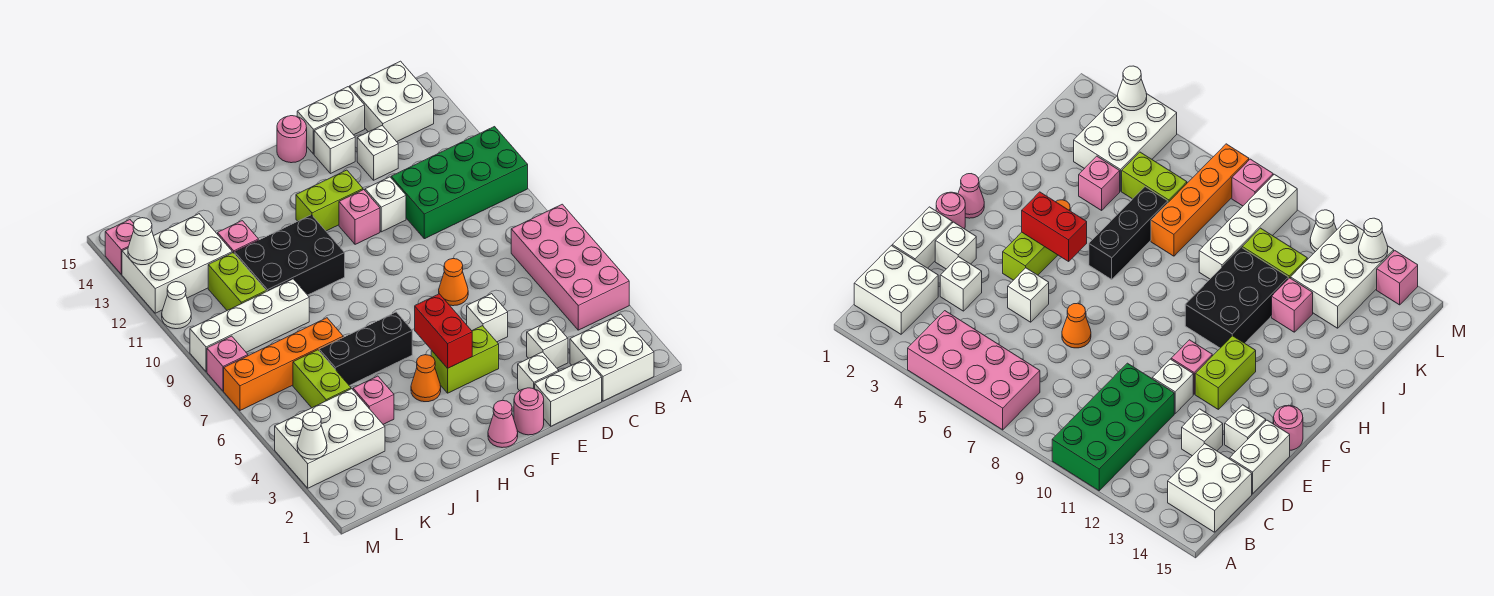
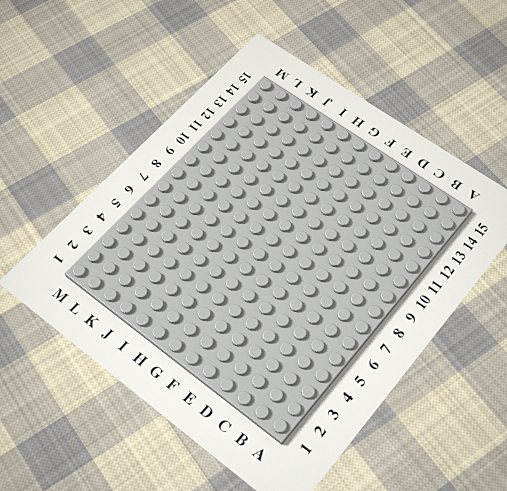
none -> pink brick A4:B7 level 1
none -> green brick A10:D11 level 1
none -> white brick B1:C2 level 1
none -> white brick B14:C15 level 1

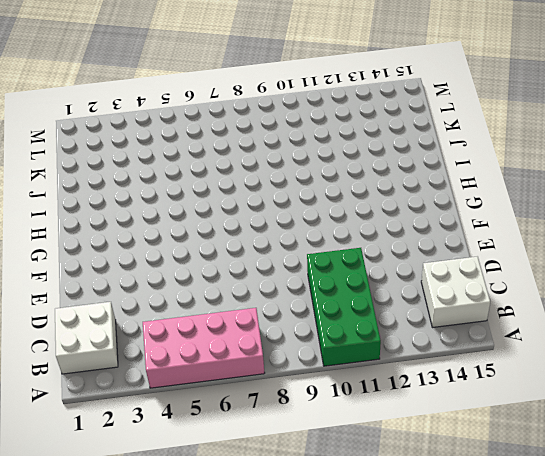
none -> white brick D1:E1 level 1
none -> white brick D3 level 1
none -> white brick D13 level 1
none -> white brick D15:E15 level 1

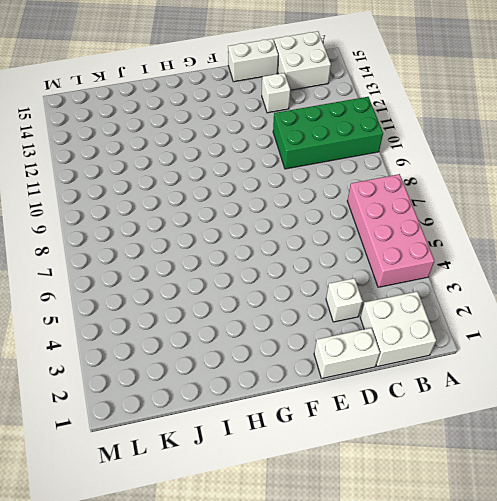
none -> white brick E2 level 1
none -> white brick E5 level 1
none -> orange cone E7 level 1
none -> white brick E11 level 1

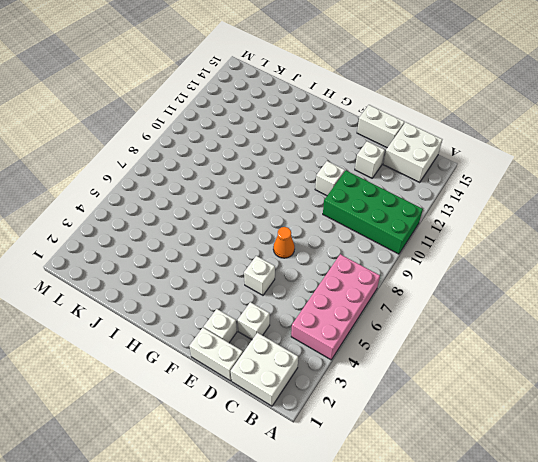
none -> white brick E14 level 1
none -> pink round brick F1 level 1
none -> lime brick F4:G4 level 1
none -> pink brick F11 level 1

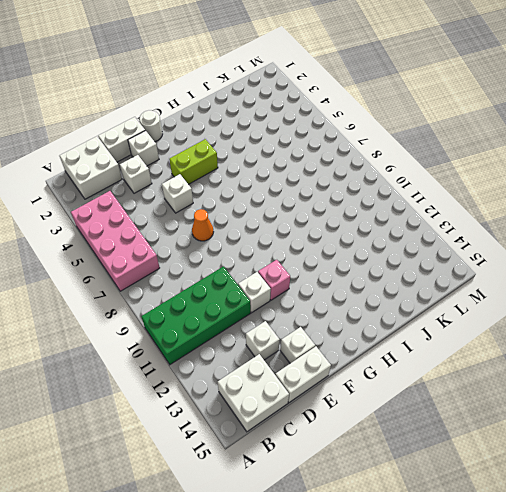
white round brick F1 level 1 -> pink round brick F1 level 1
none -> lime brick F12:G12 level 1
none -> pink round brick F15 level 1
none -> pink cone G1 level 1
none -> orange cone H4 level 1

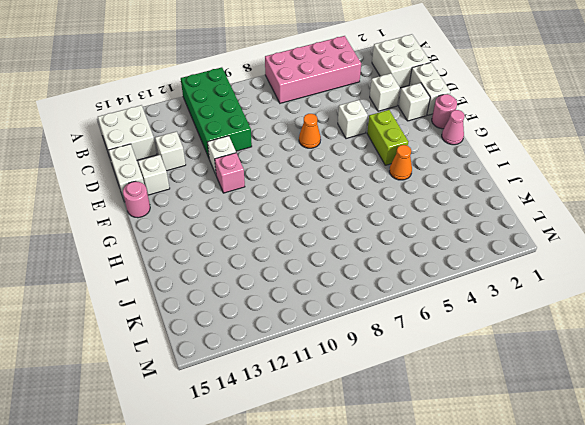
none -> lime brick F12:G12 level 1
none -> black brick H6:J6 level 1
none -> black brick H10:J11 level 1
none -> pink brick J4 level 1

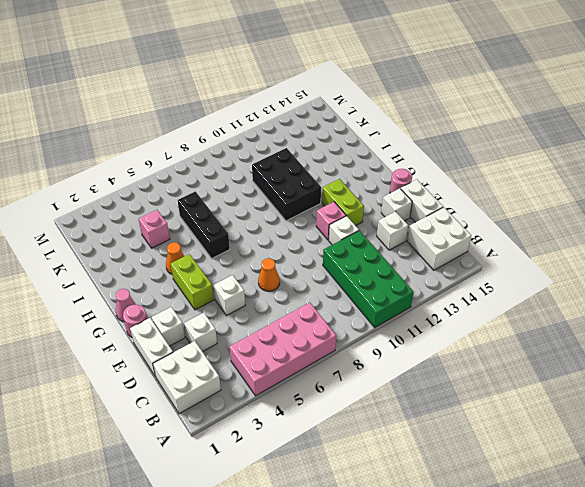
none -> orange brick J7:M7 level 1
none -> white brick J9:M9 level 1
none -> pink brick J12 level 1
none -> white brick K3:M4 level 1

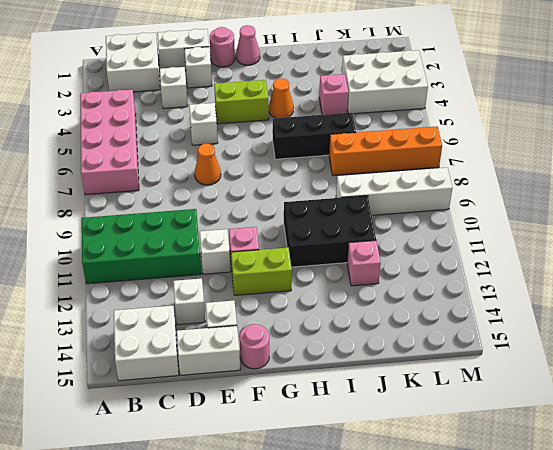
none -> lime brick K5:K6 level 1
none -> lime brick K10:K11 level 1
none -> white brick K12:M13 level 1
none -> pink brick M8 level 1

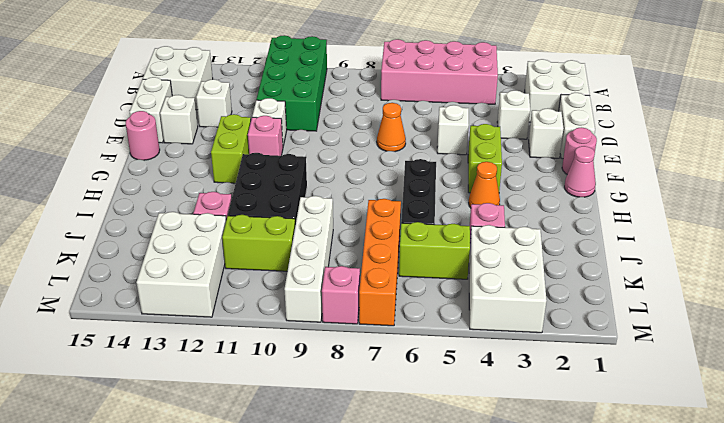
none -> white cone M11 level 1
none -> pink brick M14 level 1
none -> red brick G4:G5 level 2
none -> white cone M3 level 2

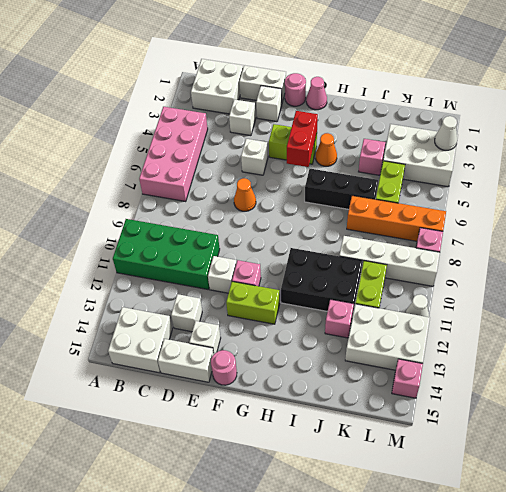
none -> white cone M13 level 2

